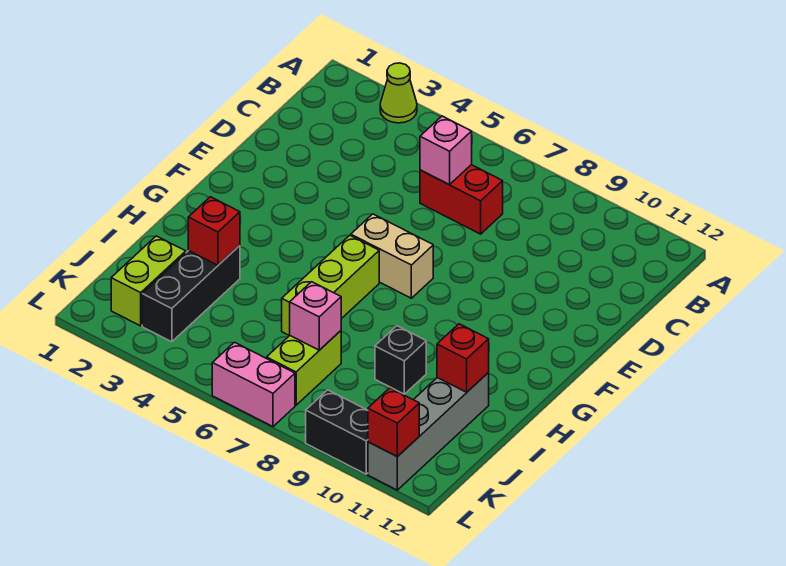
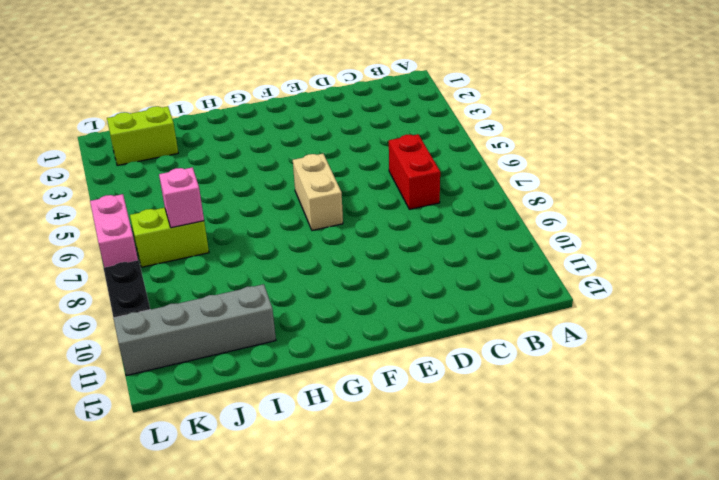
none -> lime cone A3 level 1
none -> lime brick G6:I6 level 1
none -> black brick I3:K3 level 1

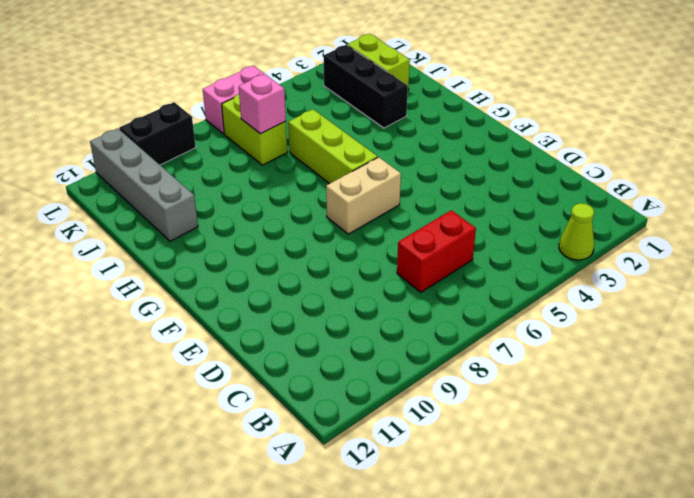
none -> black brick I9 level 1
none -> pink brick C6 level 2
none -> red brick I3 level 2

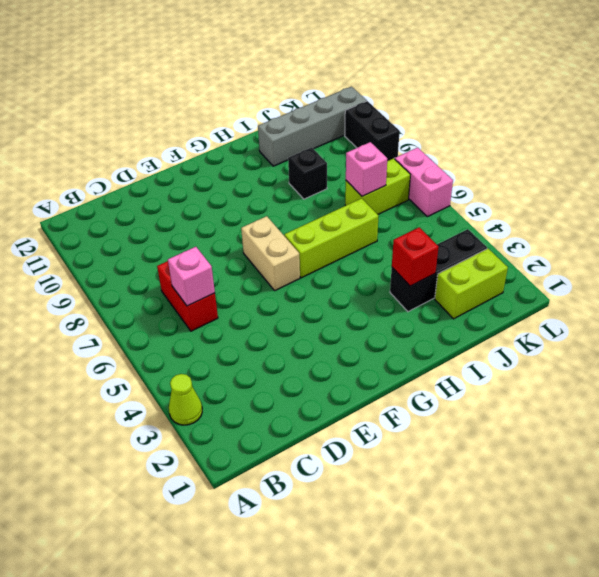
none -> red brick I11 level 2
none -> red brick L11 level 2

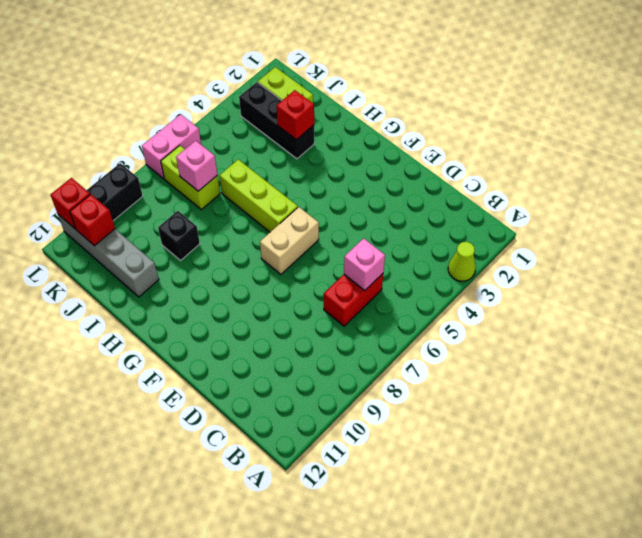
red brick K11 level 2 -> red brick I11 level 2

